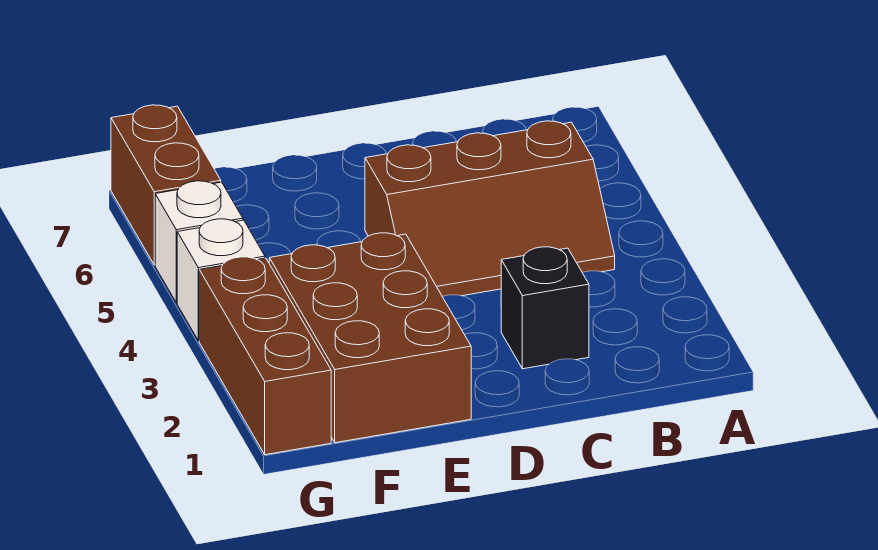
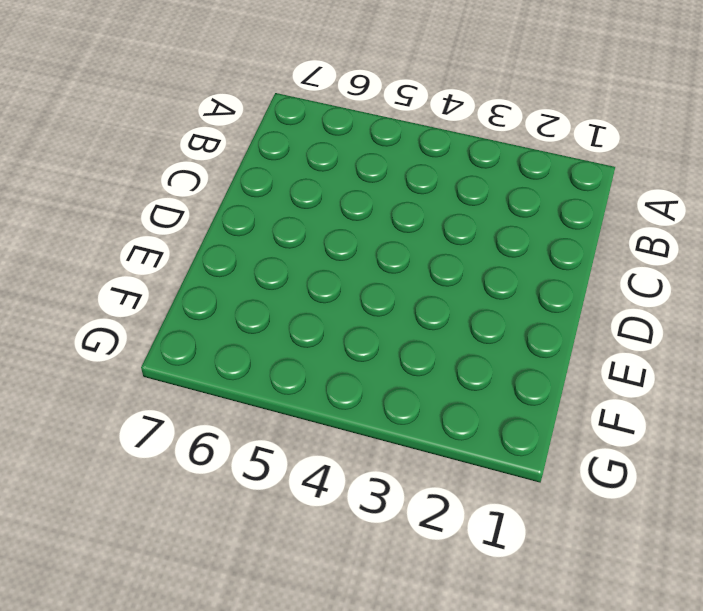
none -> brown slope B4:D5 level 1 top 5
none -> black brick C2 level 1

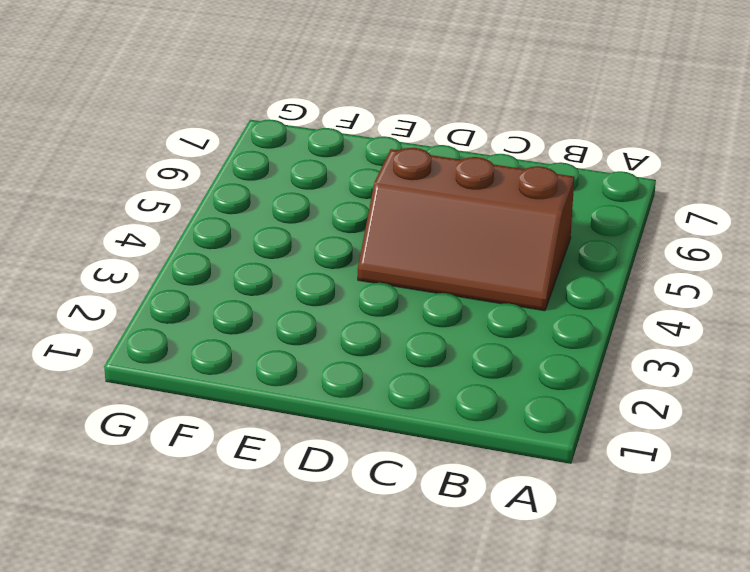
none -> black brick C2 level 1
none -> brown brick E1:F3 level 1

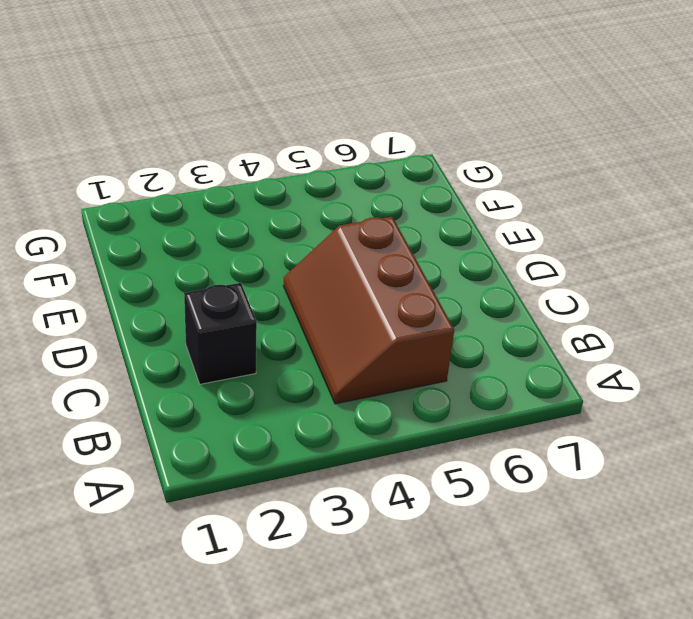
none -> brown brick E1:F3 level 1
none -> brown brick G1:G3 level 1

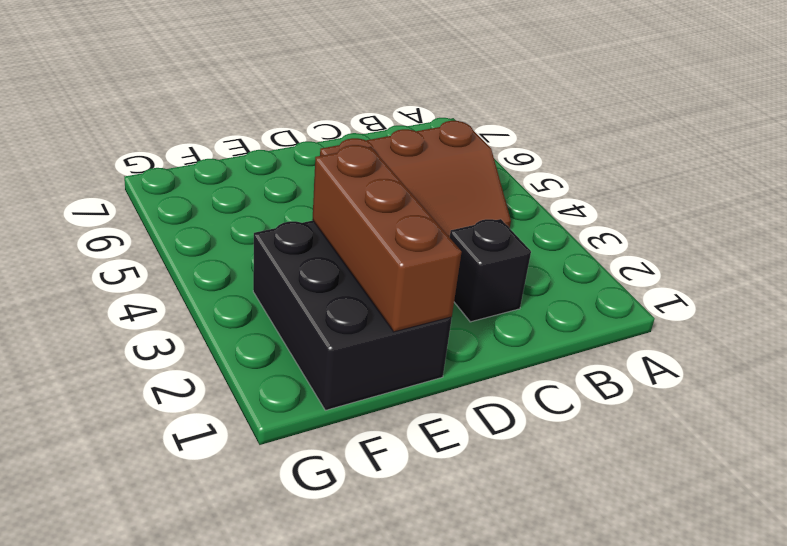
black brick E1:F3 level 1 -> brown brick E1:F3 level 1
brown brick E1:E3 level 2 -> brown brick G1:G3 level 1
none -> white brick G4 level 1
none -> white brick G5 level 1

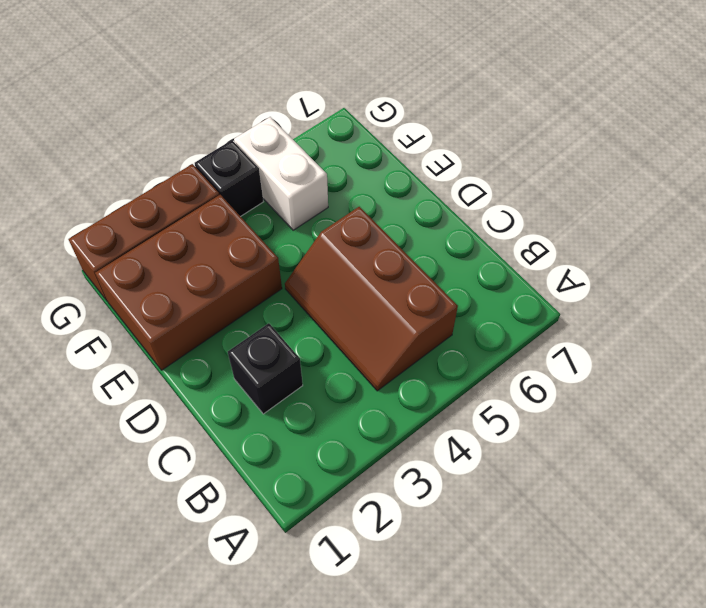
white brick F5:G5 level 1 -> white brick G5 level 1
black brick G4 level 1 -> white brick G4 level 1
none -> brown brick G6:G7 level 1

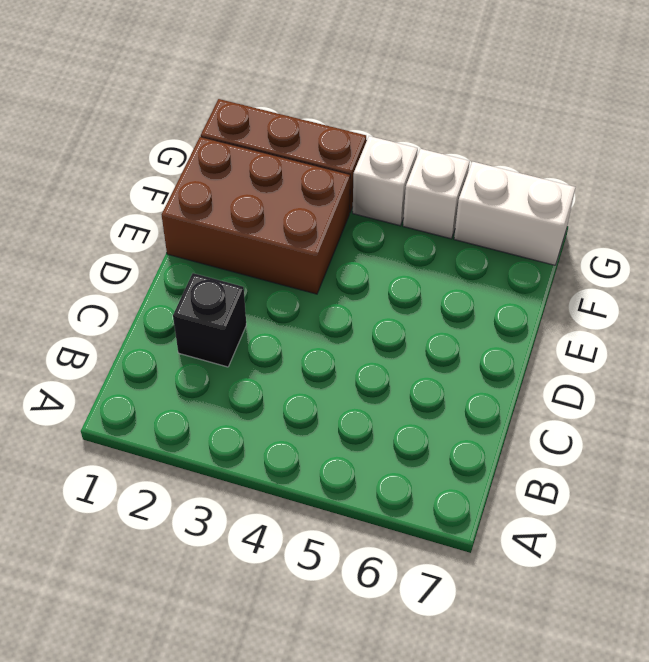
white brick G6:G7 level 1 -> brown brick G6:G7 level 1
none -> brown slope B4:D5 level 1 top 5

